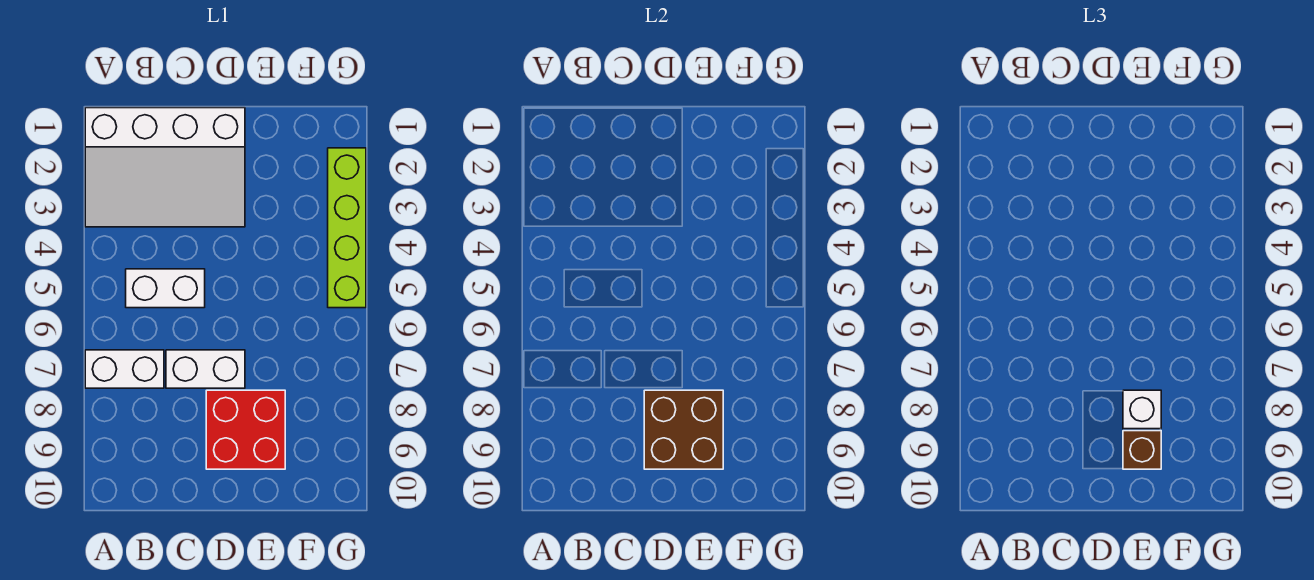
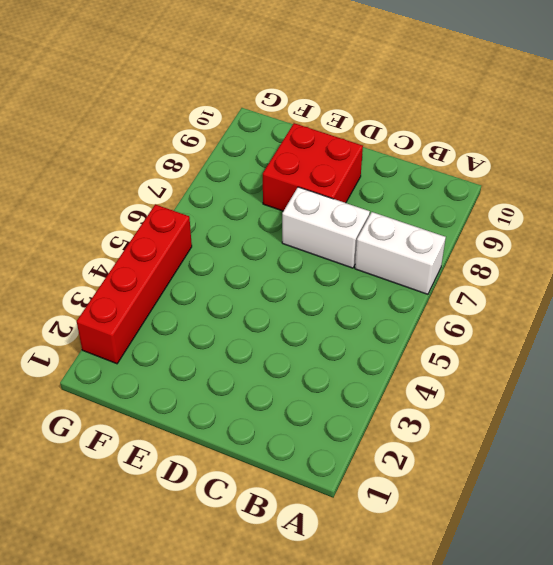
red brick G2:G5 level 1 -> lime brick G2:G5 level 1
none -> white slope A1:D3 level 1 top 1
none -> white brick B5:C5 level 1

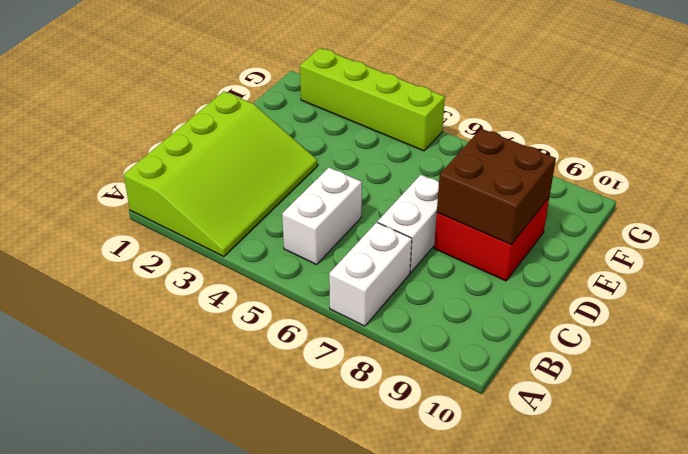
lime slope A1:D3 level 1 top 1 -> white slope A1:D3 level 1 top 1
none -> white brick E8 level 3
none -> brown brick E9 level 3

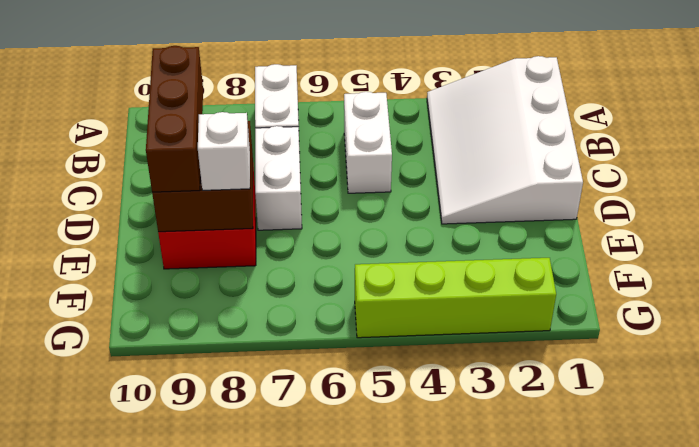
brown brick C9:E9 level 3 -> brown brick E9 level 3

